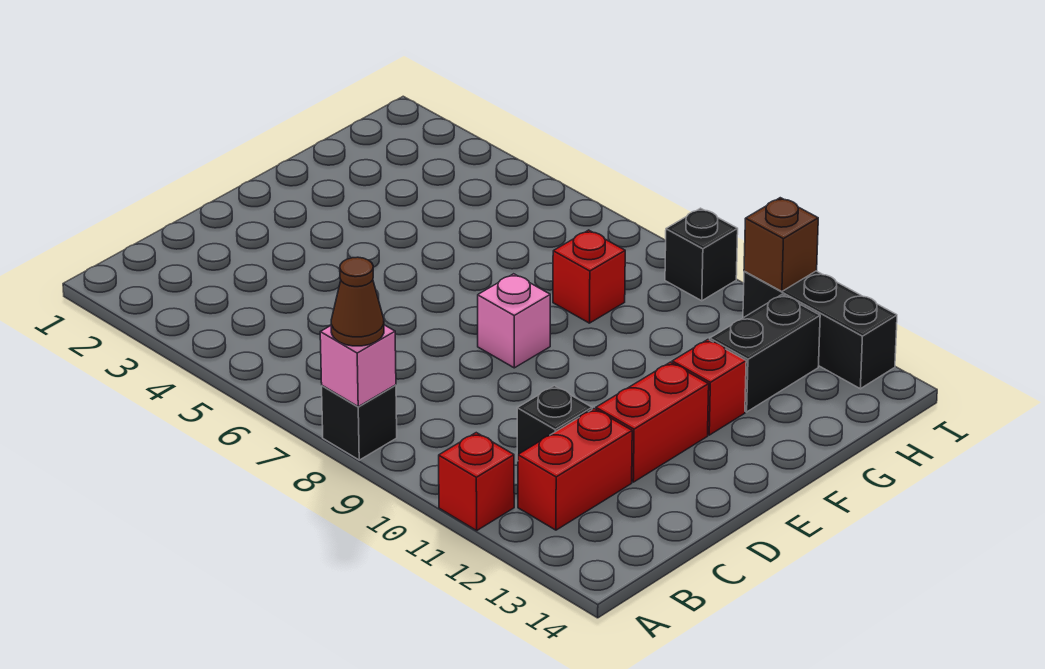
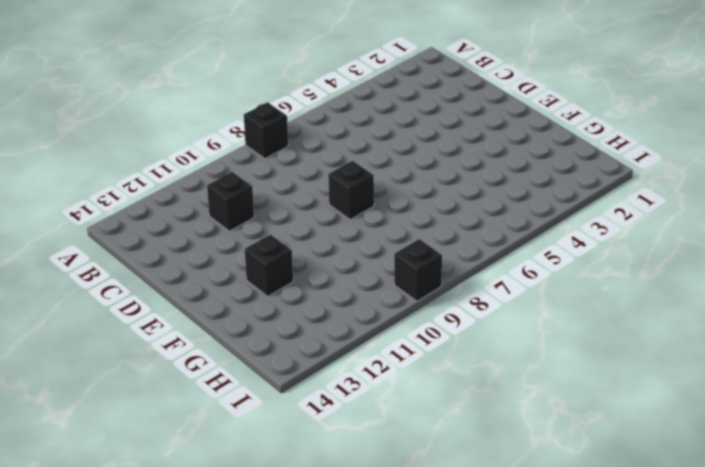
black brick E8 level 1 -> pink brick E8 level 1
black brick F12 level 1 -> red brick F12 level 1
none -> red brick A11 level 1
none -> red brick B12:C12 level 1
none -> red brick D12:E12 level 1

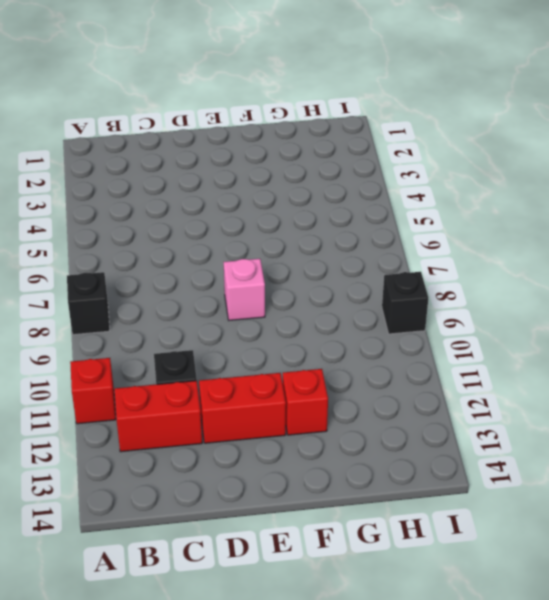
none -> red brick G8 level 1
none -> black brick G12:H12 level 1
none -> black brick I11:I13 level 1

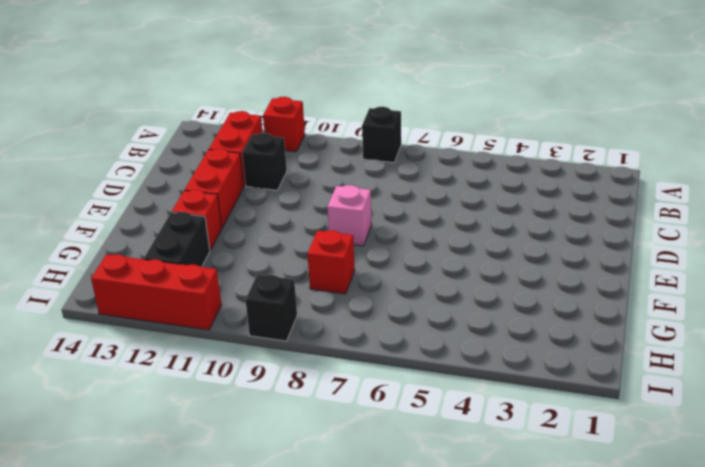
red brick I11:I13 level 1 -> black brick I11:I13 level 1
none -> pink brick A8 level 2
none -> brown brick I11 level 2
none -> brown cone A8 level 3

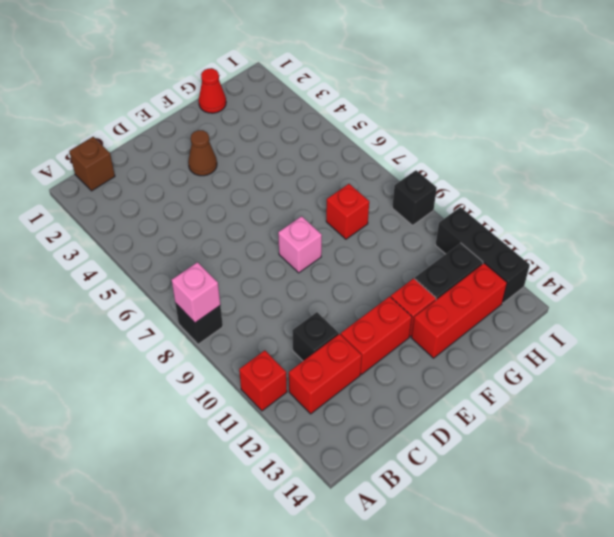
brown brick B1 level 1 -> brown brick I11 level 2
brown cone E3 level 1 -> brown cone A8 level 3
red brick F13:H13 level 1 -> none
red cone G1 level 1 -> none

